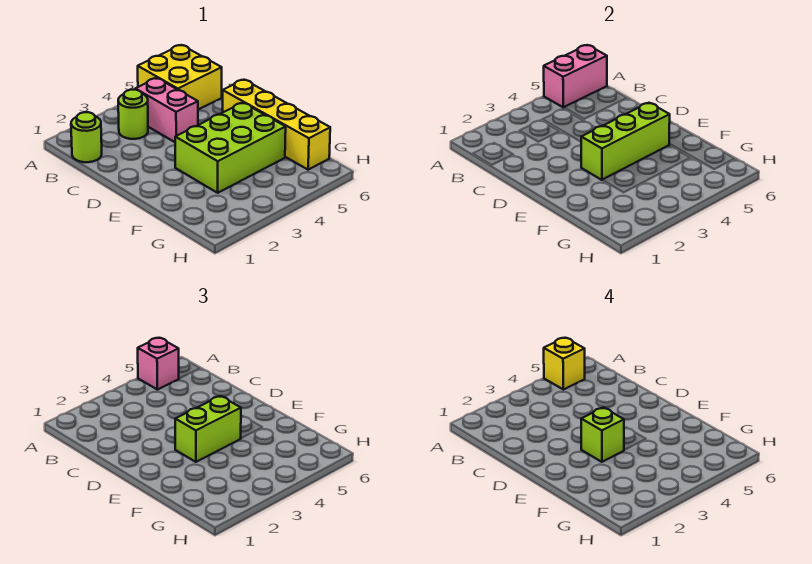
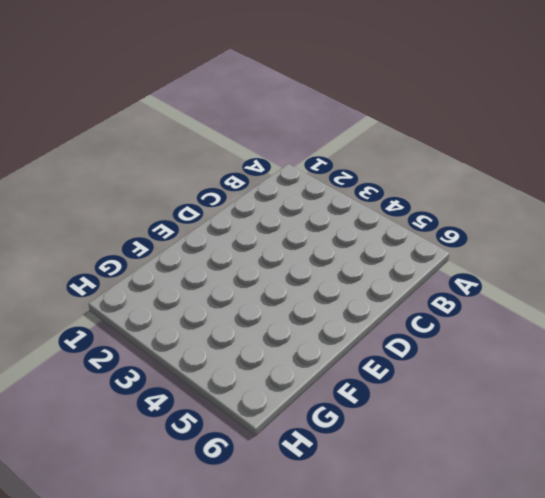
none -> yellow brick A5:B6 level 1
none -> lime round brick B1 level 1
none -> lime round brick B3 level 1

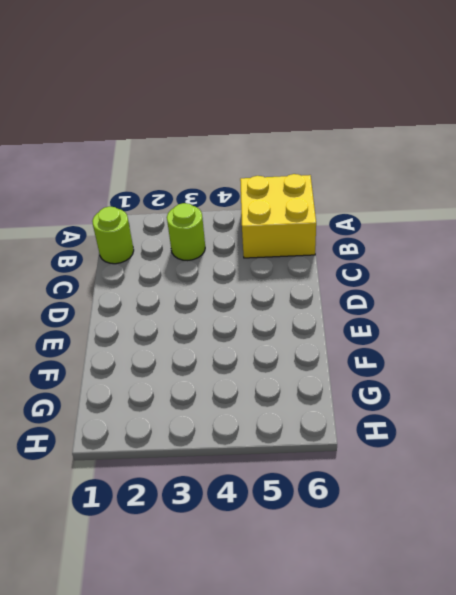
none -> pink brick B4:C4 level 1
none -> yellow brick D6:G6 level 1
none -> lime brick E3:F5 level 1

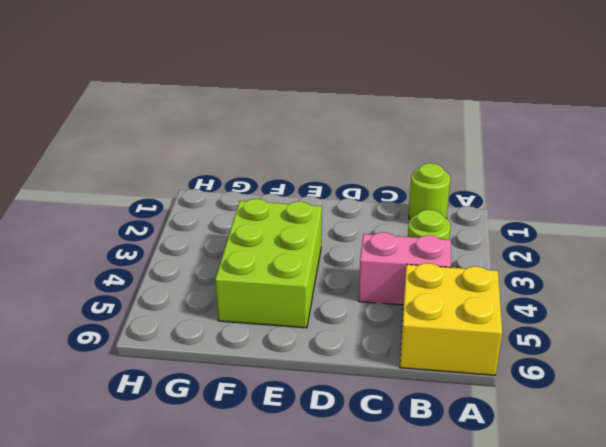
none -> yellow brick D6:G6 level 1
none -> pink brick A5:A6 level 2
none -> lime brick E3:E5 level 2

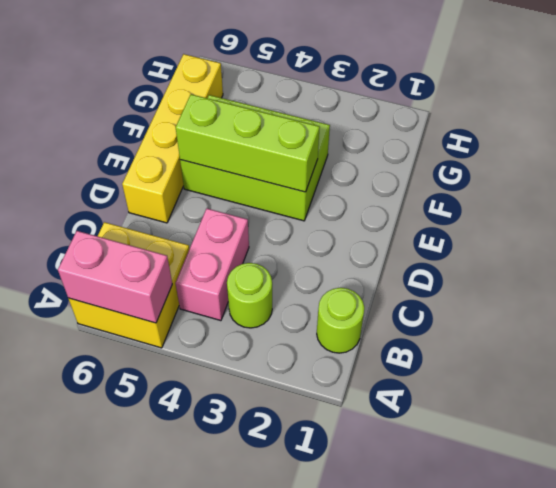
none -> pink brick A5 level 3
none -> lime brick E3:E4 level 3
none -> yellow brick A5 level 4

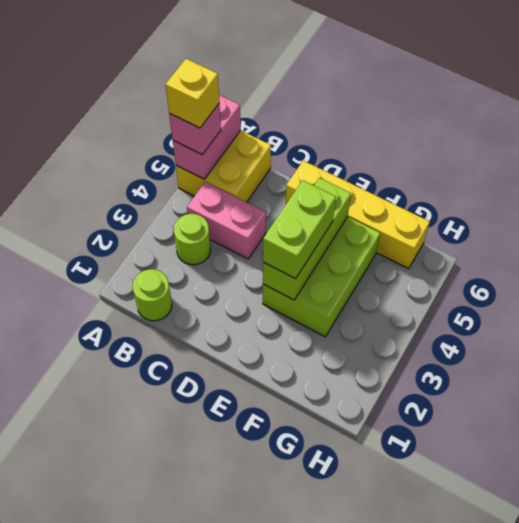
none -> lime brick E3 level 4

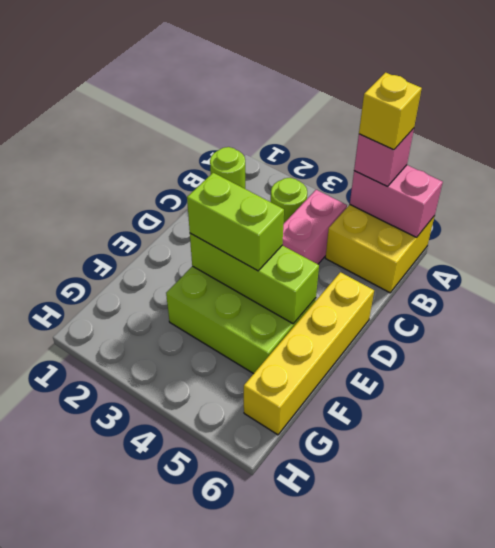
none -> lime brick E3 level 4

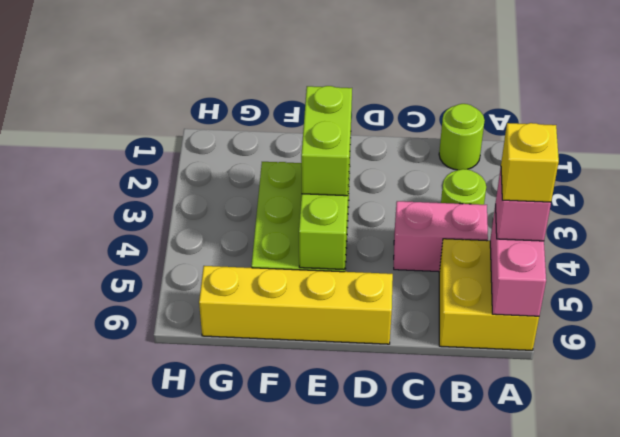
none -> lime brick E3 level 4

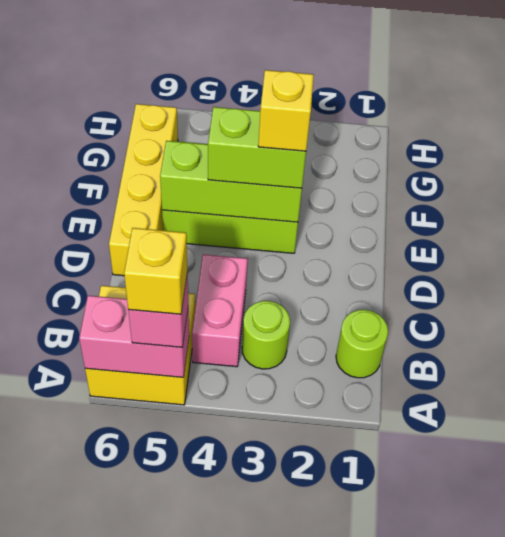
yellow brick E3 level 4 -> lime brick E3 level 4

